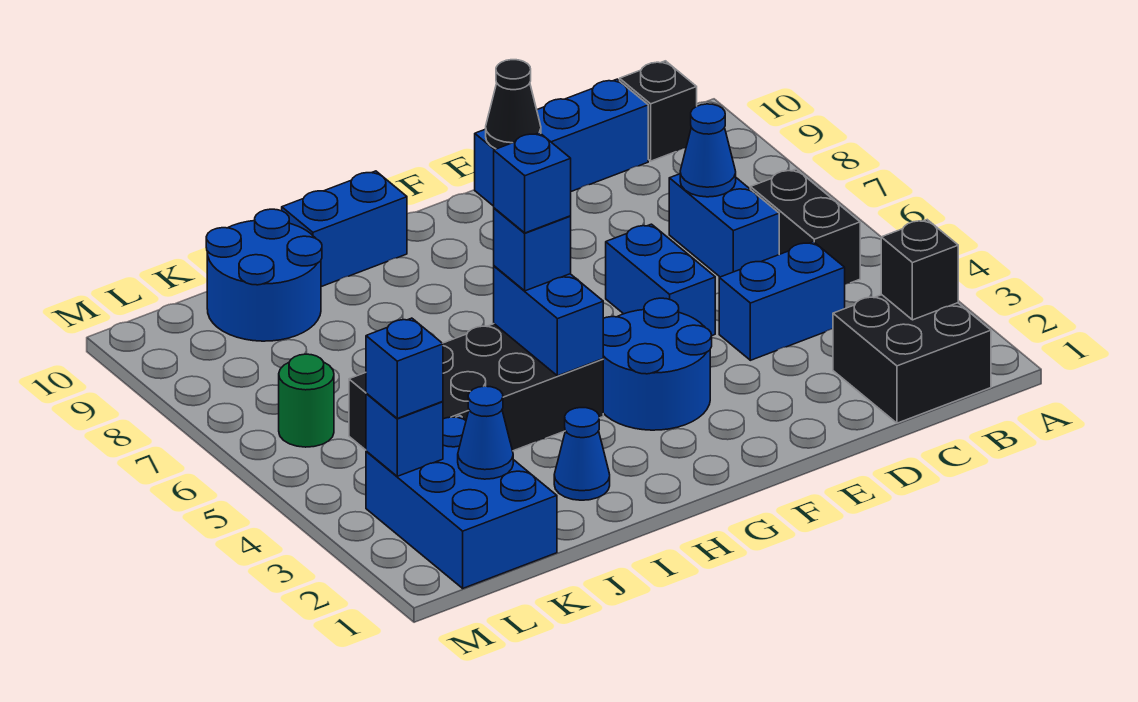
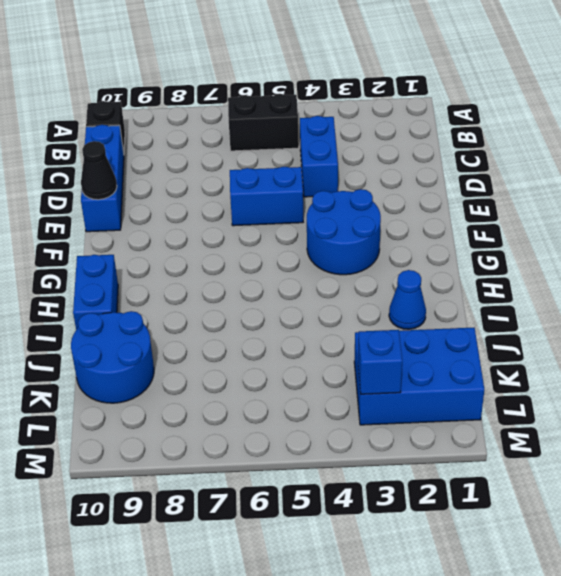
none -> black brick B1:C2 level 1
none -> blue brick C6:C7 level 1
none -> black brick H4:K5 level 1

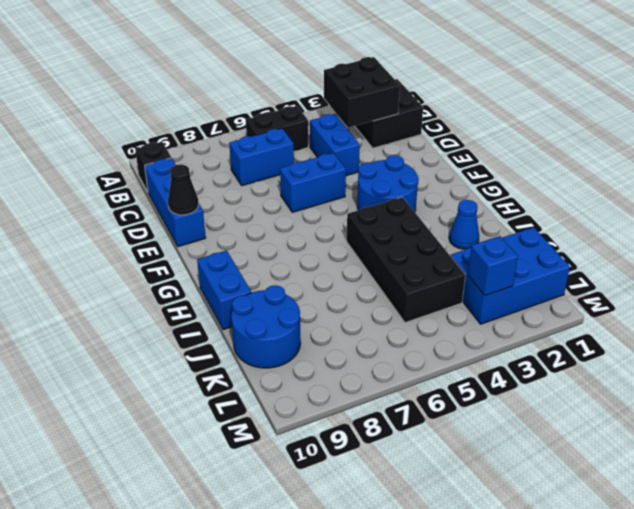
black brick B2:C3 level 2 -> black brick B2 level 2
none -> green round brick L6 level 1
none -> blue cone C7 level 2
none -> blue brick H4:H5 level 2

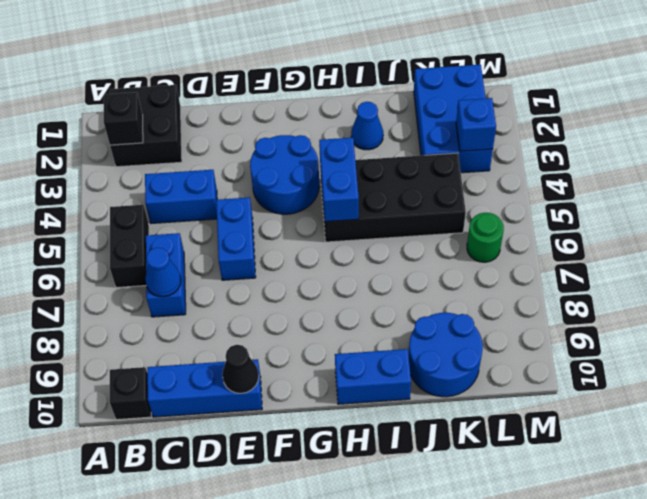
none -> blue cone K2 level 2
none -> blue brick H5 level 3
none -> blue brick L3 level 3

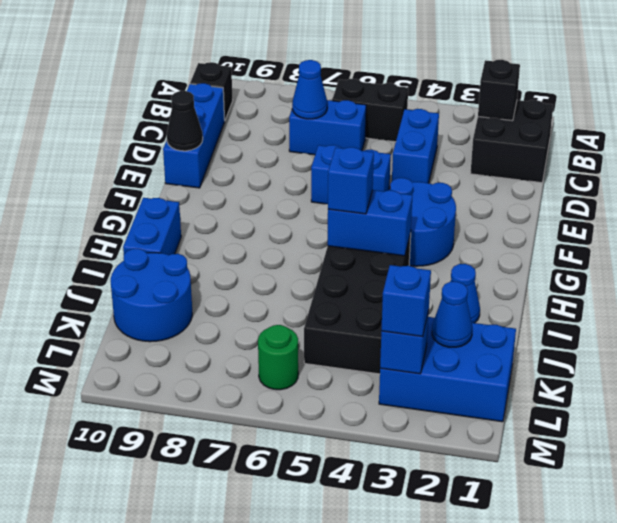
none -> blue brick H5 level 4

